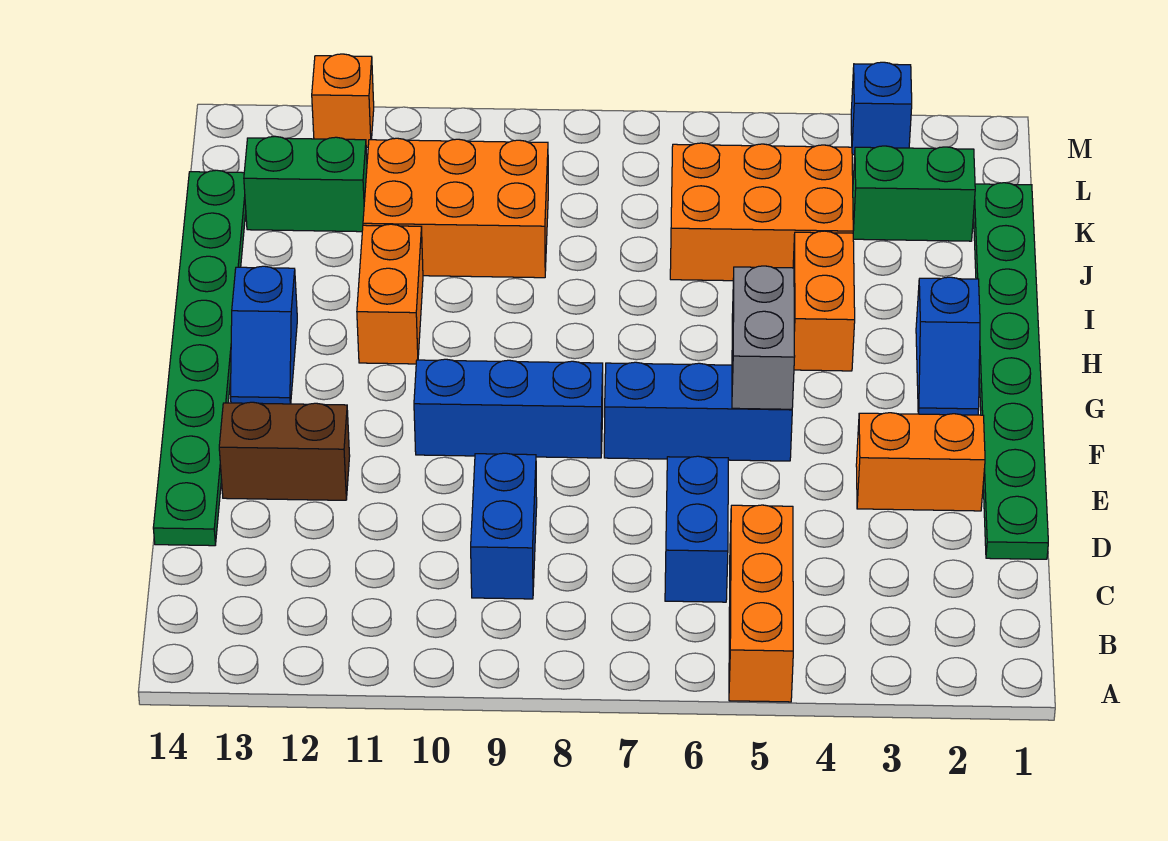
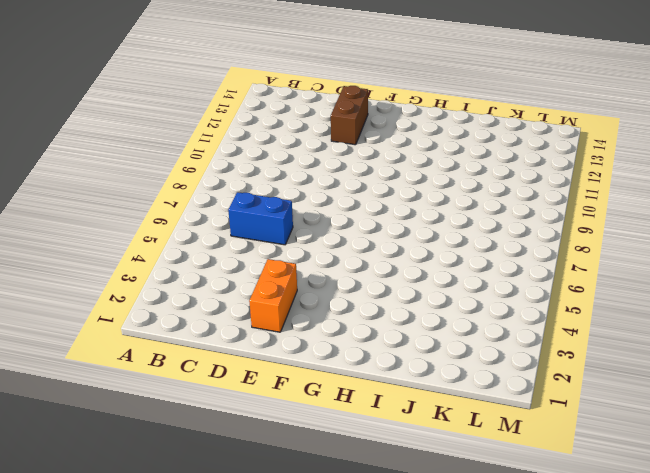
none -> orange brick A5:C5 level 1
none -> blue brick C9:D9 level 1
none -> green plate D1:K1 level 1

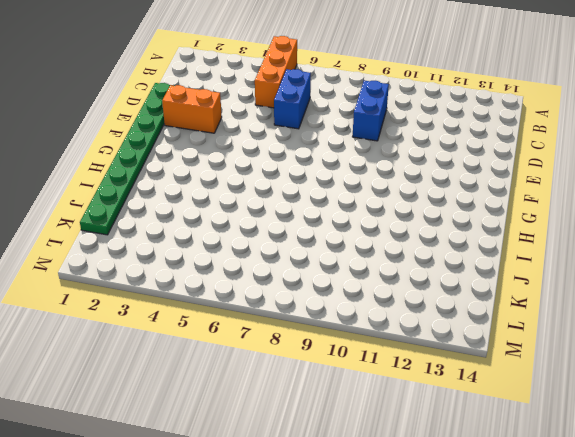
none -> green plate D14:K14 level 1
none -> brown brick E12:E13 level 1
none -> blue brick F5:F7 level 1

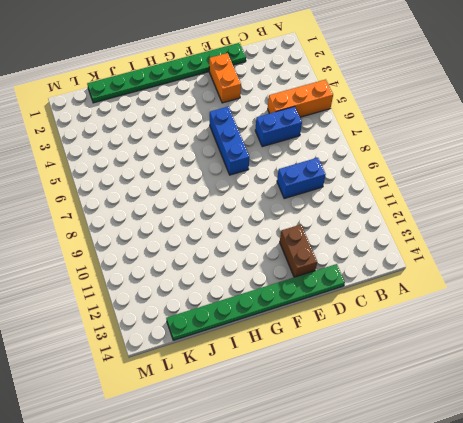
none -> blue brick F8:F10 level 1
none -> blue slope G2:H2 level 1 top H
none -> blue slope G13:H13 level 1 top H

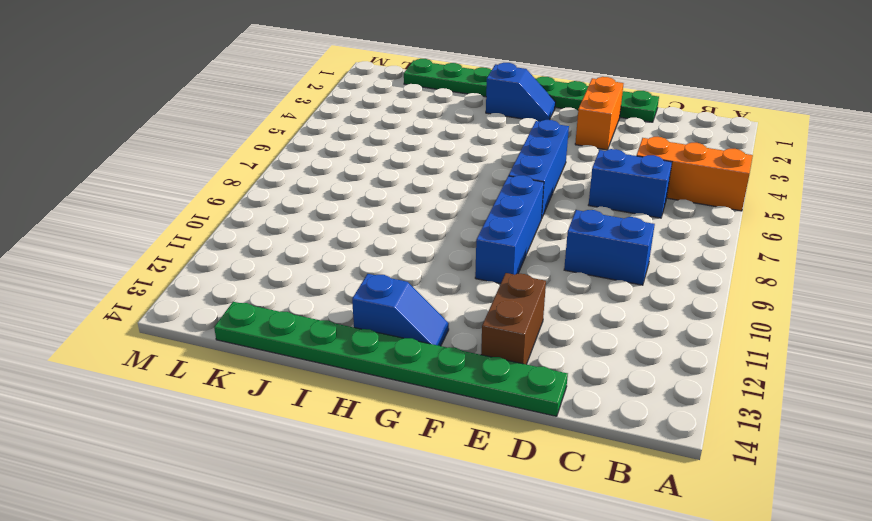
none -> orange brick H4:I4 level 1
none -> orange brick H11:I11 level 1
none -> orange brick J4:K6 level 1

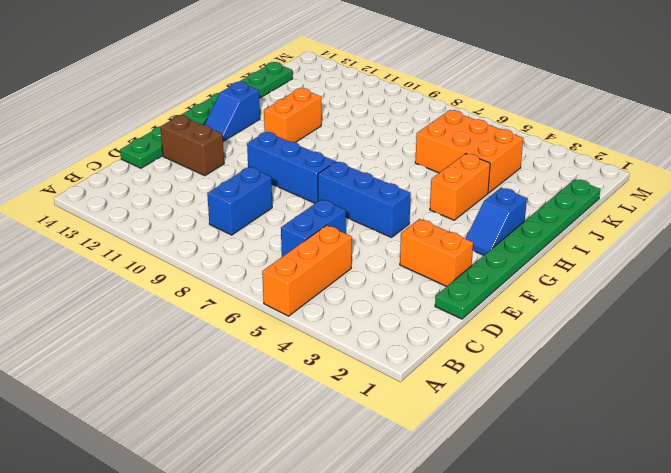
none -> orange brick J9:K11 level 1
none -> green brick K2:K3 level 1
none -> green brick K12:K13 level 1

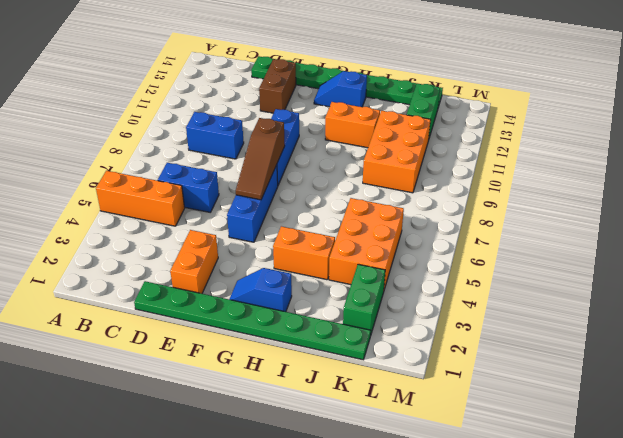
brown slope F6:F8 level 2 top 8 -> none
none -> blue brick M3 level 1
none -> orange brick M12 level 1
none -> grey brick F5:G5 level 2

